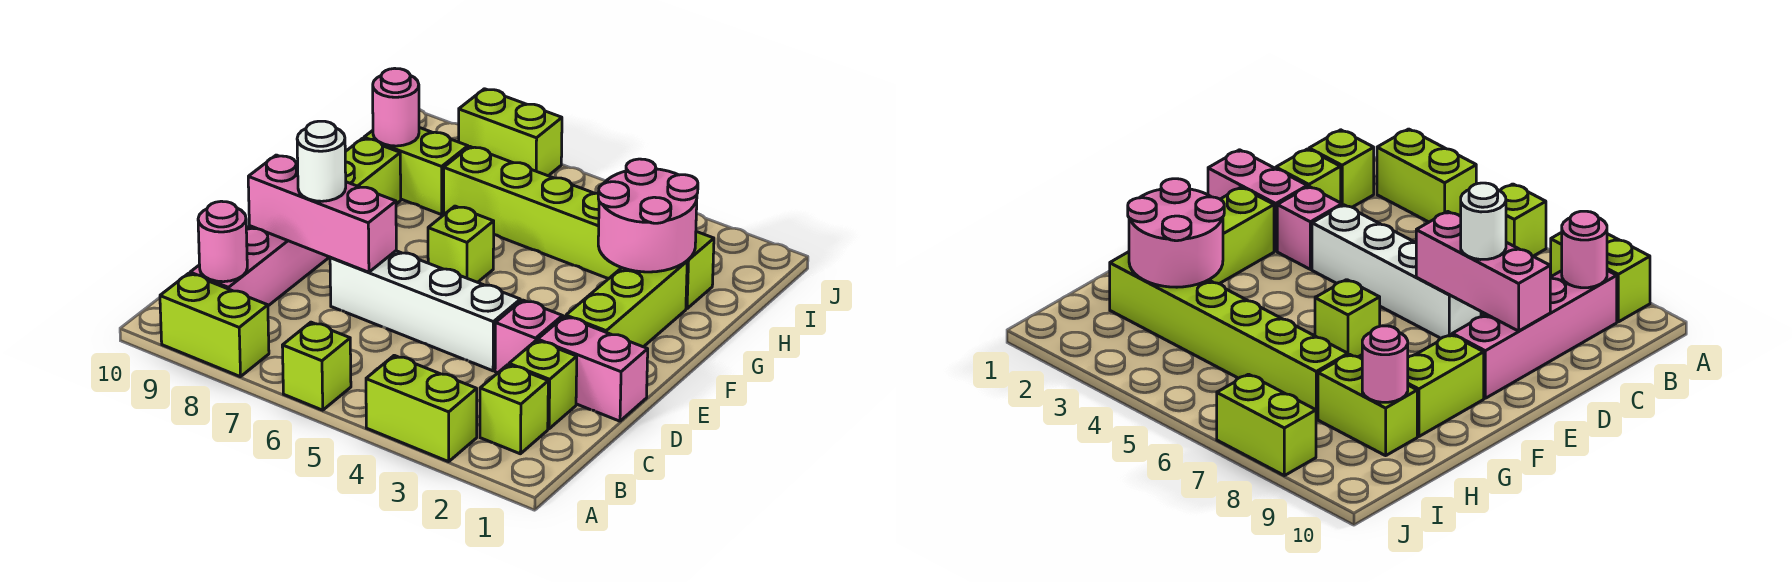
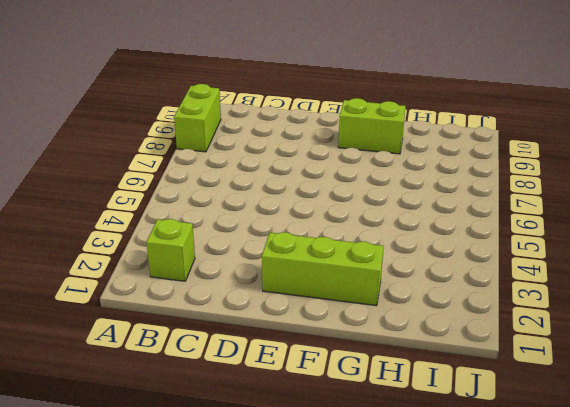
none -> lime brick A3:A4 level 1
none -> lime brick A6 level 1
none -> pink brick B9:E9 level 1

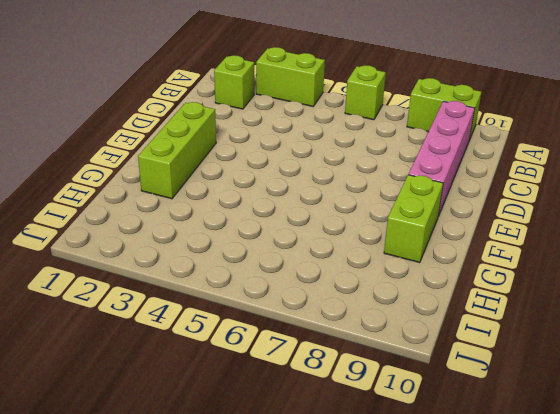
none -> lime brick C2 level 1
none -> pink brick D1:D2 level 1
none -> pink brick D3 level 1

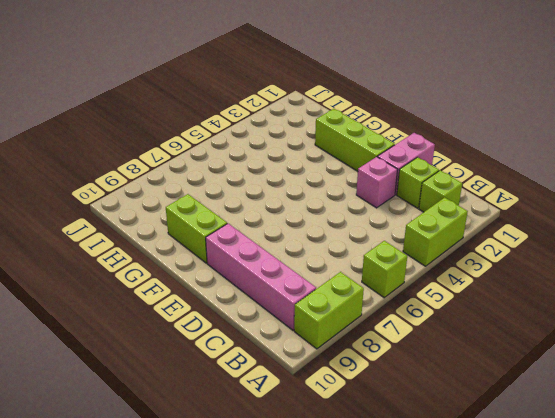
none -> white brick D4:D7 level 1
none -> lime brick F6 level 1
none -> lime brick H2:H7 level 1

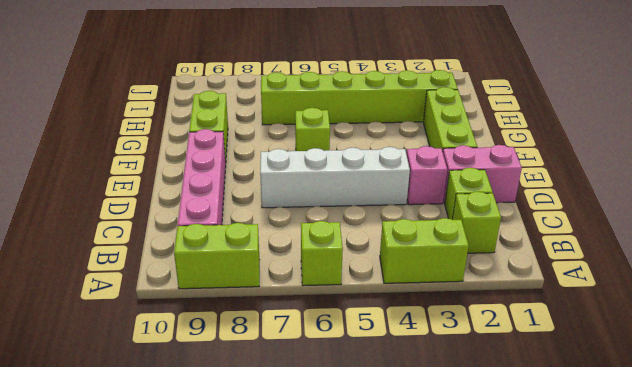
none -> lime brick H8:H9 level 1
none -> lime brick J7:J8 level 1
none -> pink round brick B9 level 2

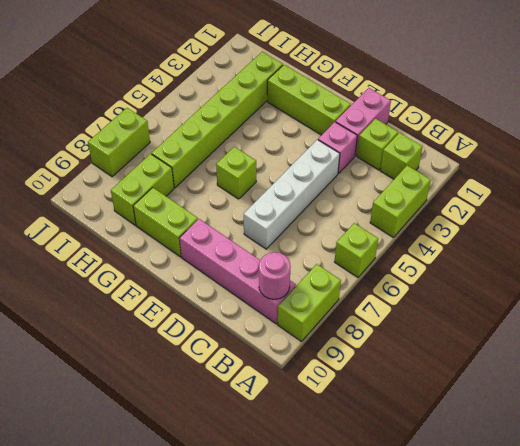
none -> pink brick D7:D9 level 2
none -> pink round brick G2:H3 level 2
none -> pink round brick H9 level 2

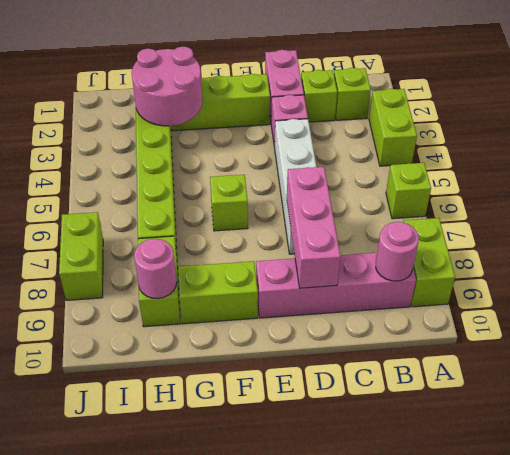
none -> white round brick D8 level 3

